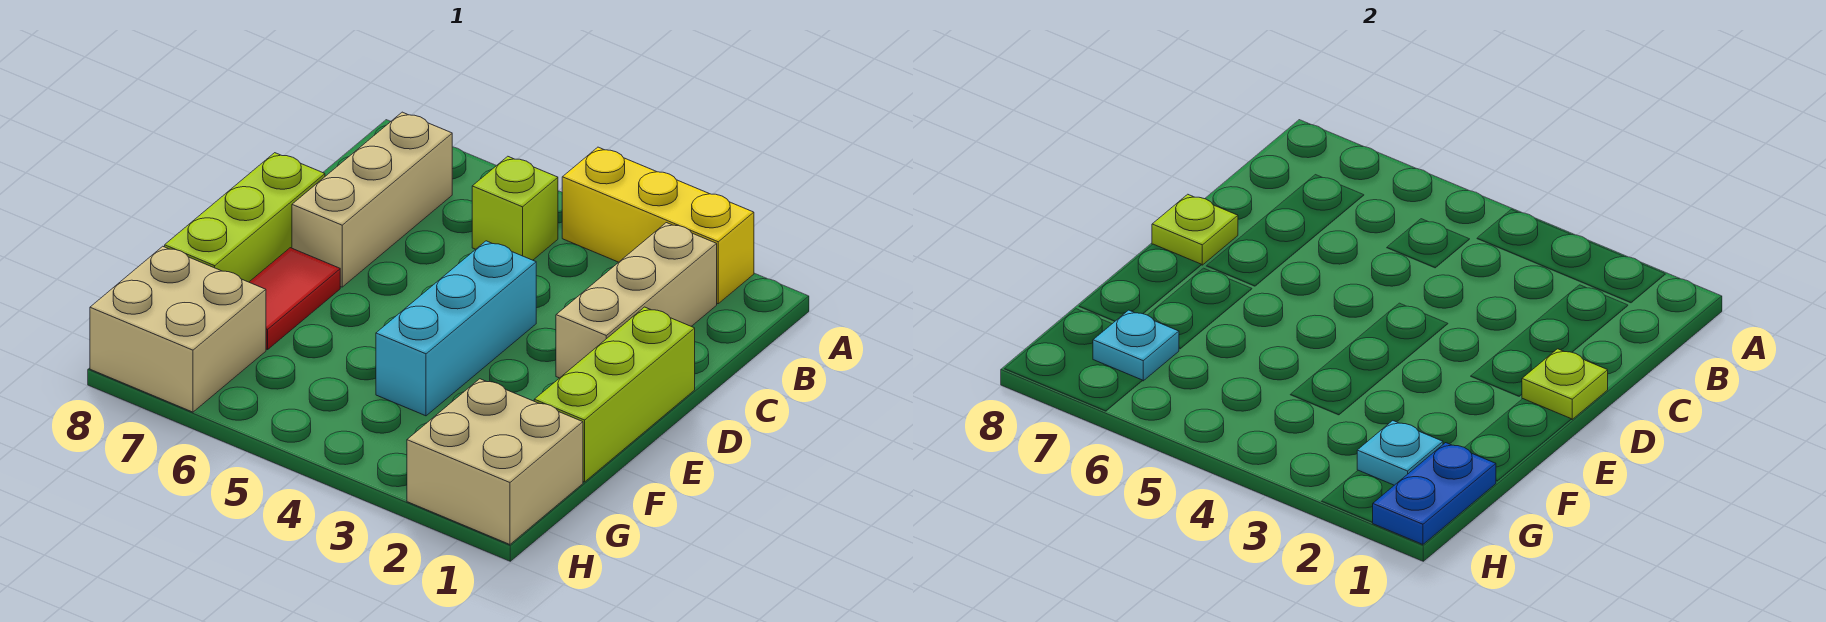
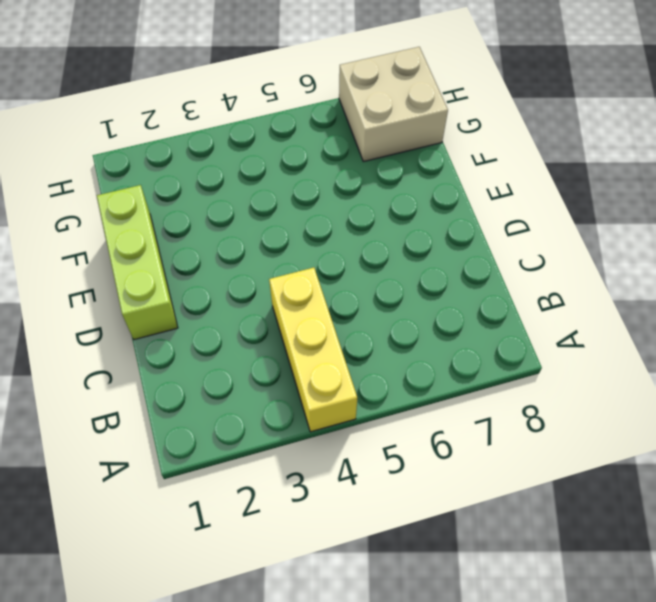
yellow brick A4:C4 level 1 -> yellow brick A2:A4 level 1
none -> tan brick B2:D2 level 1
none -> lime brick B5 level 1
none -> tan brick B7:D7 level 1

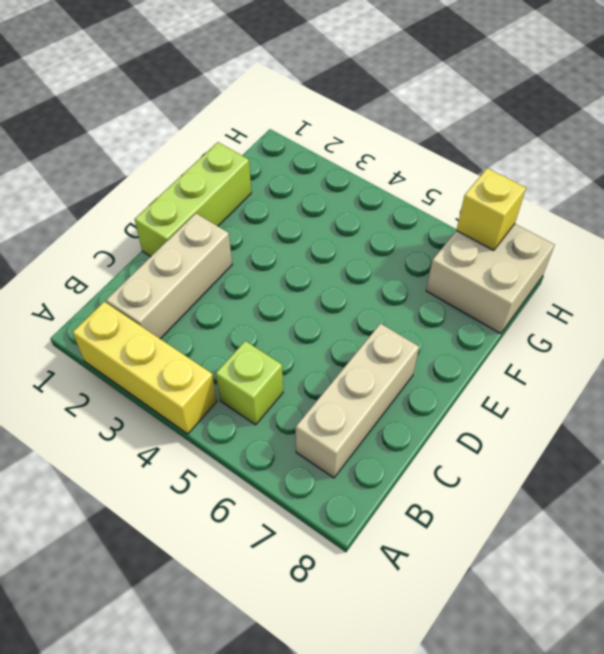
yellow brick H7 level 2 -> none
none -> cyan brick D4:F4 level 1
none -> lime brick D8:F8 level 1
none -> red tile E7:F7 level 1

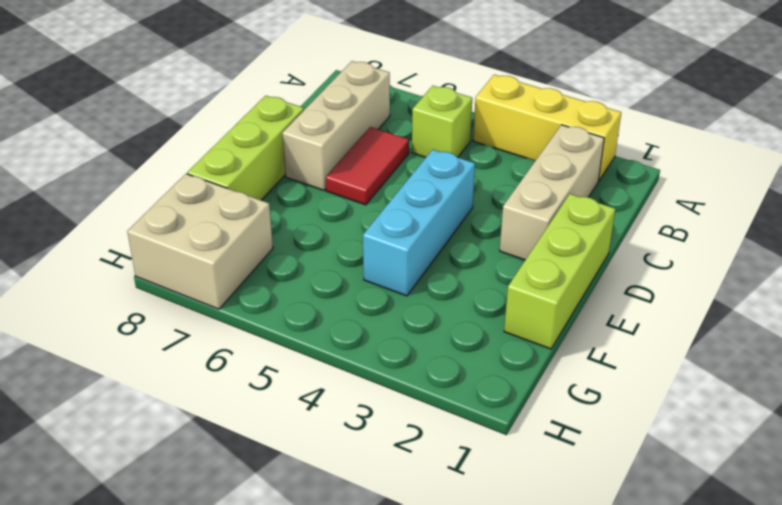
red tile C6:D6 level 1 -> red tile E7:F7 level 1
none -> tan brick G1:H2 level 1
none -> lime plate D1 level 2
none -> lime plate D8 level 2

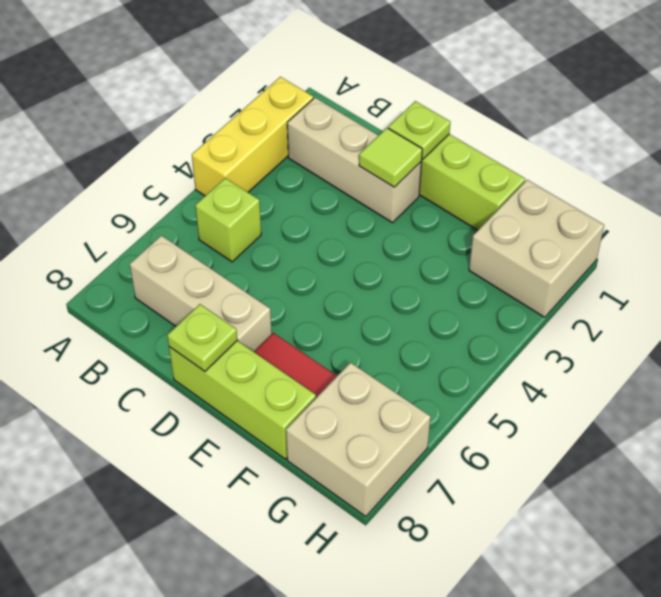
lime tile D2 level 2 -> none
none -> cyan brick D4:F4 level 1
none -> blue plate G1:H1 level 2
none -> cyan plate G2 level 2

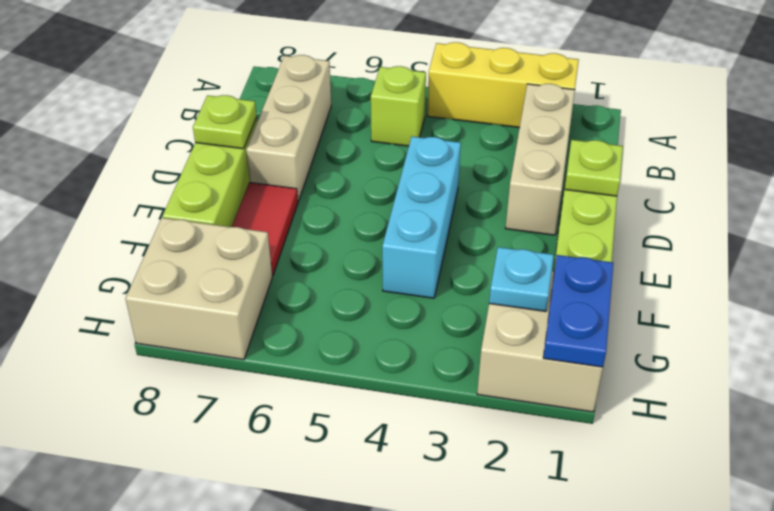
none -> cyan plate G7 level 2

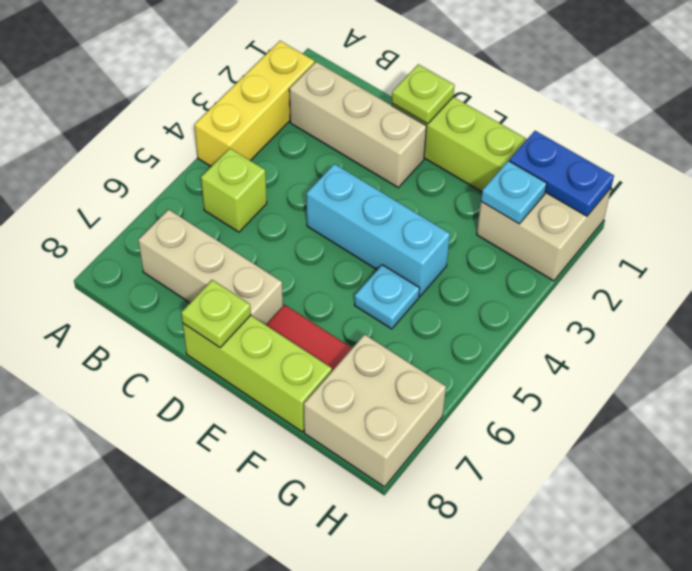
cyan plate F5 level 1 -> cyan plate G7 level 2

